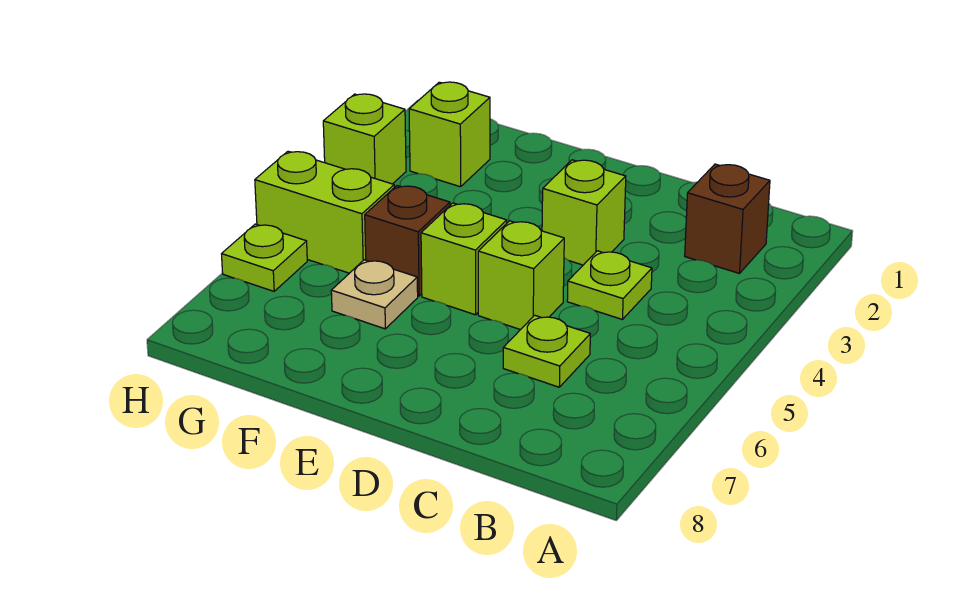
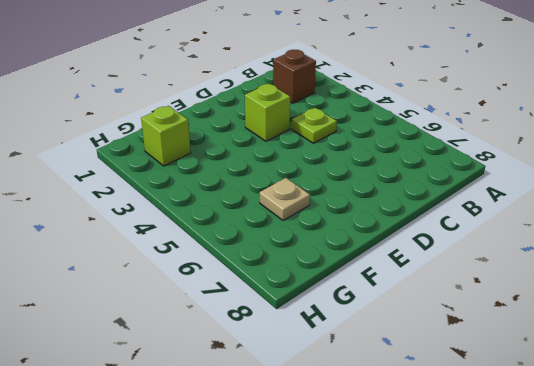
none -> lime plate C6 level 1
none -> lime brick D5 level 1
none -> lime brick E5 level 1

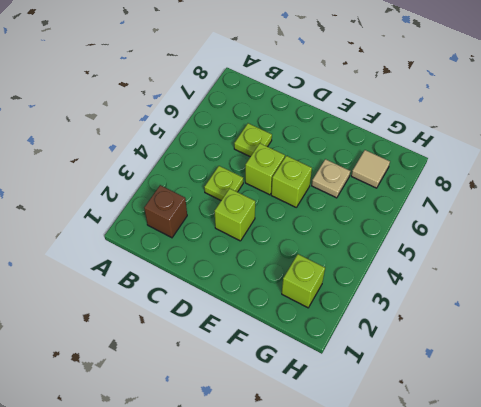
tan tile G7 level 1 -> none
none -> brown brick F5 level 1
none -> lime brick G5:H5 level 1
none -> lime brick H3 level 1

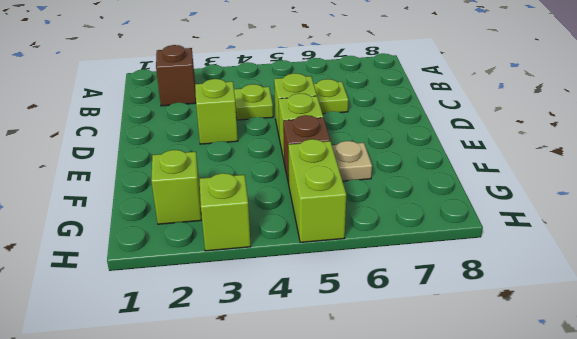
none -> lime plate H6 level 1

